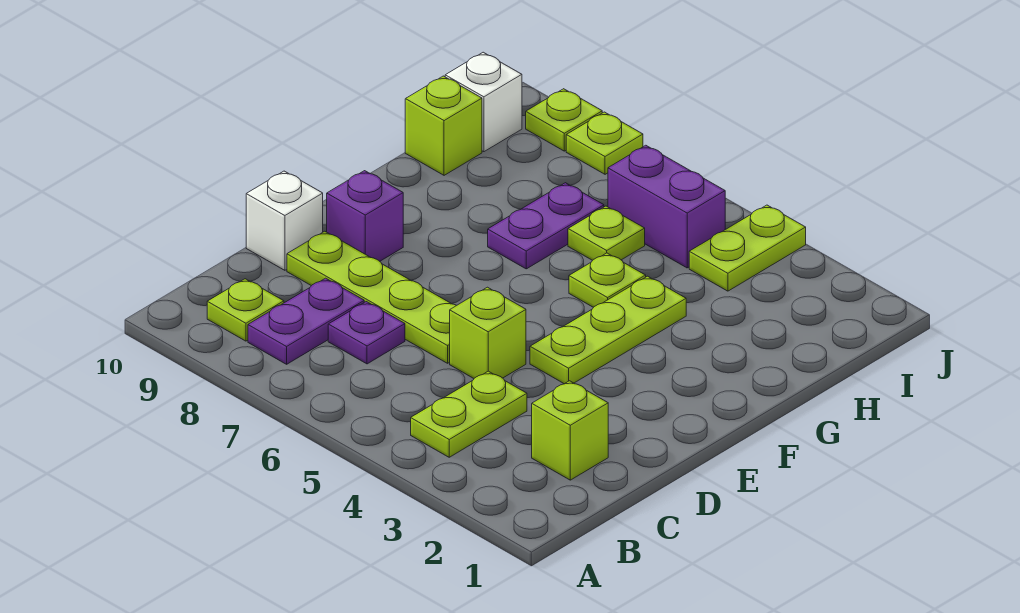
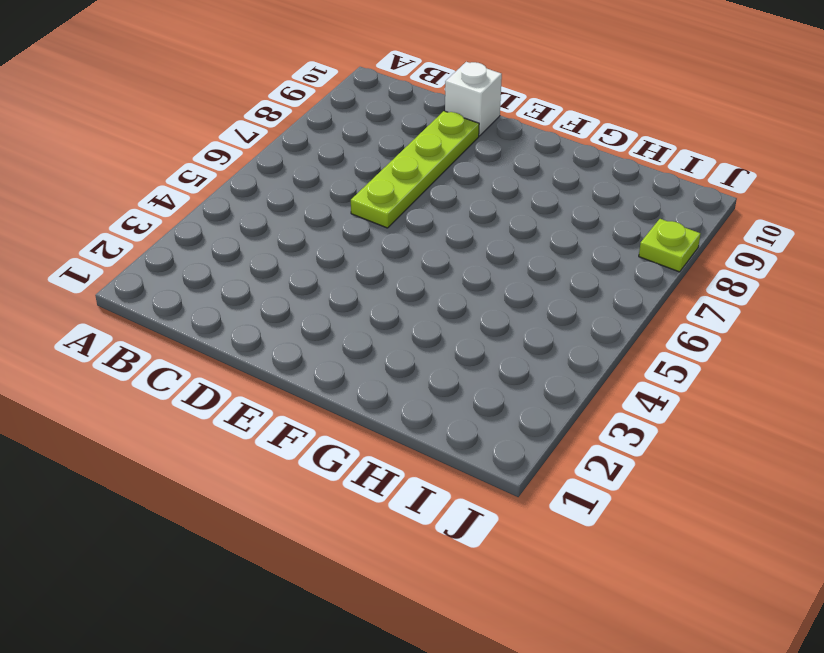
none -> lime plate B4:C4 level 1
none -> purple plate B8:C8 level 1
none -> lime plate B9 level 1

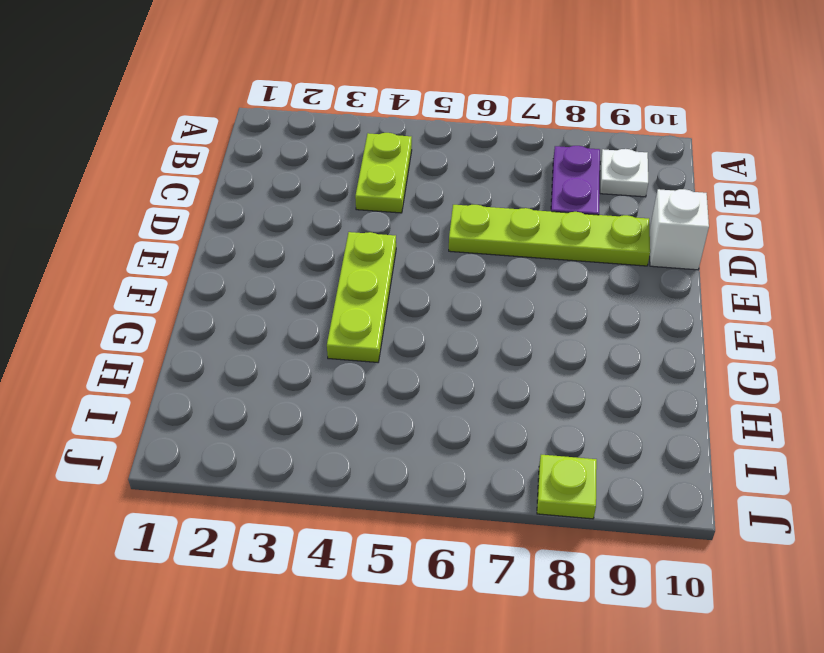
white plate B9 level 1 -> lime plate B9 level 1
none -> lime brick C2 level 1
none -> purple plate C7 level 1
none -> lime brick D5 level 1

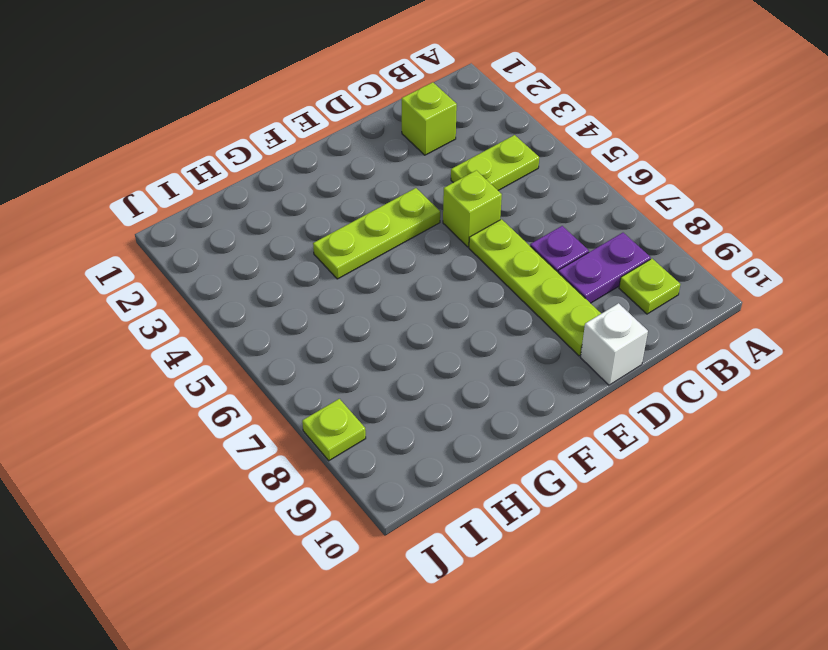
none -> purple brick E9 level 1
none -> lime plate G5 level 1
none -> purple plate G7:H7 level 1

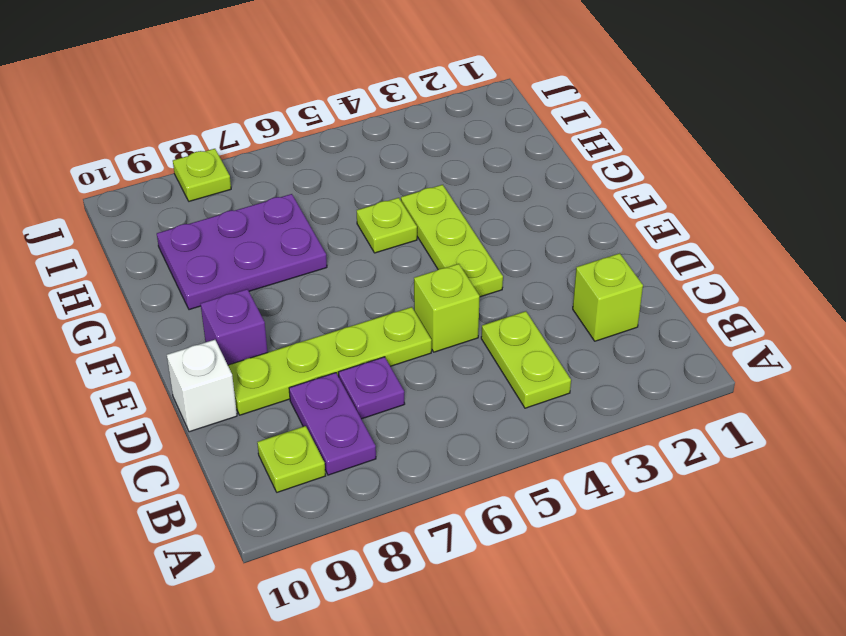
purple plate G7:H9 level 1 -> purple plate G7:H7 level 1
none -> lime plate H6 level 1
none -> lime brick H10 level 1
none -> lime plate I4:J4 level 1

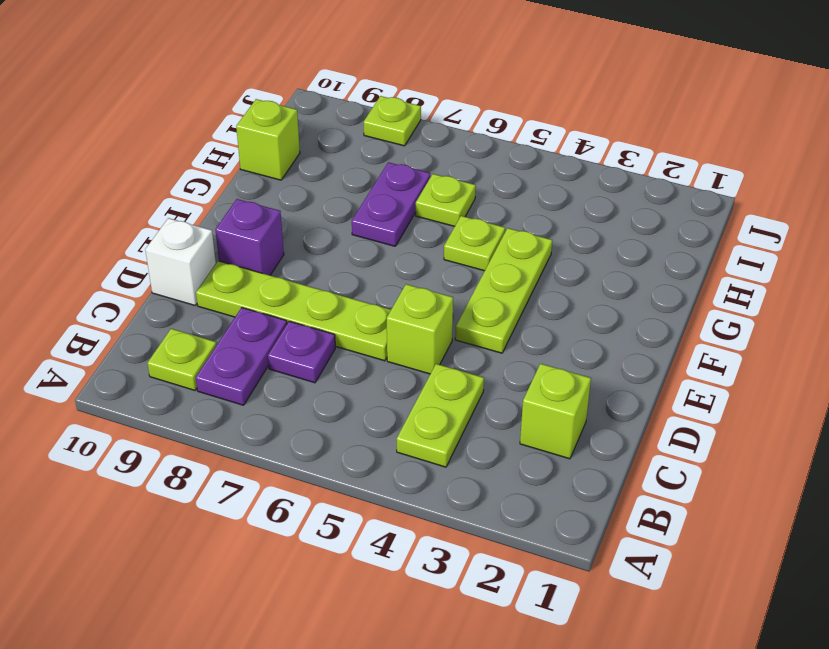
none -> lime plate I4:J4 level 1
none -> purple brick I5:I6 level 1
none -> white brick I10 level 1

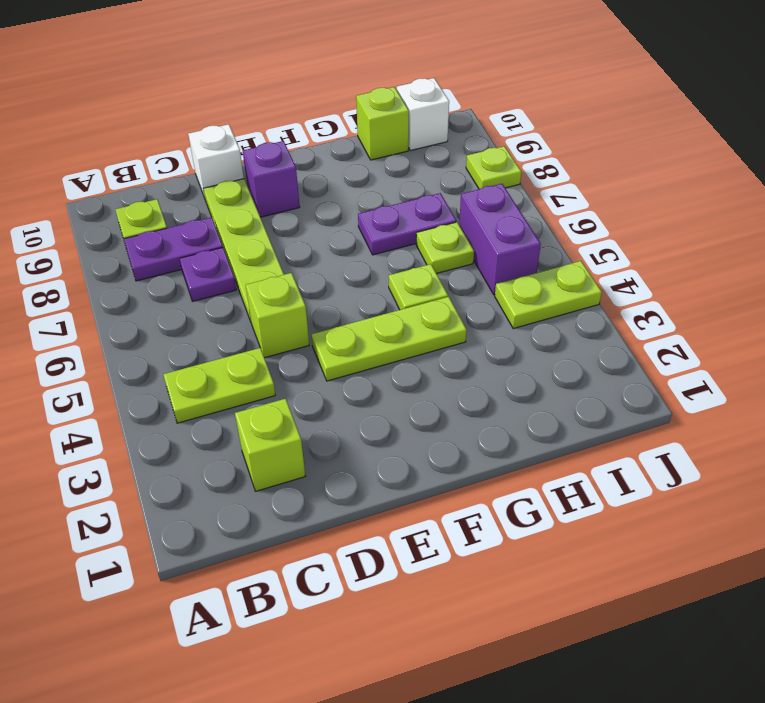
none -> lime plate J9 level 1

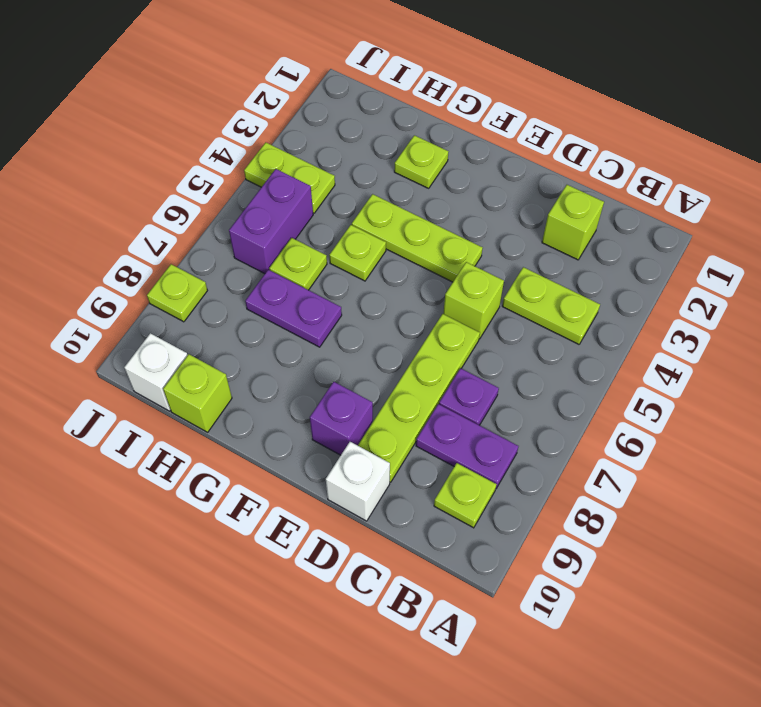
lime plate G2 level 1 -> lime plate J9 level 1

